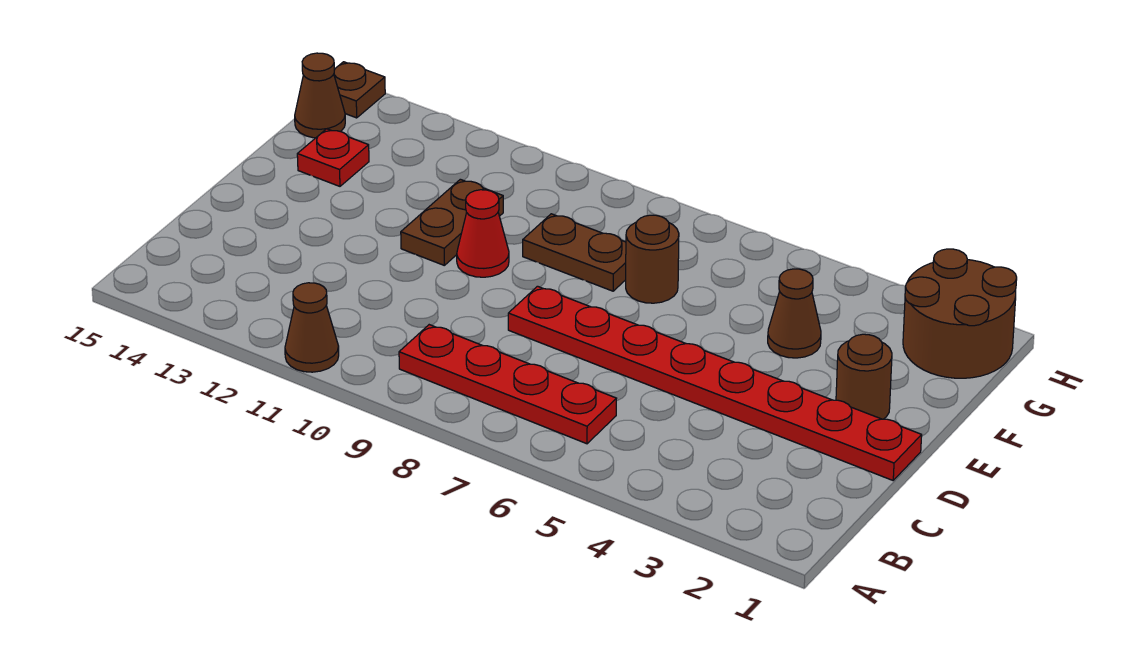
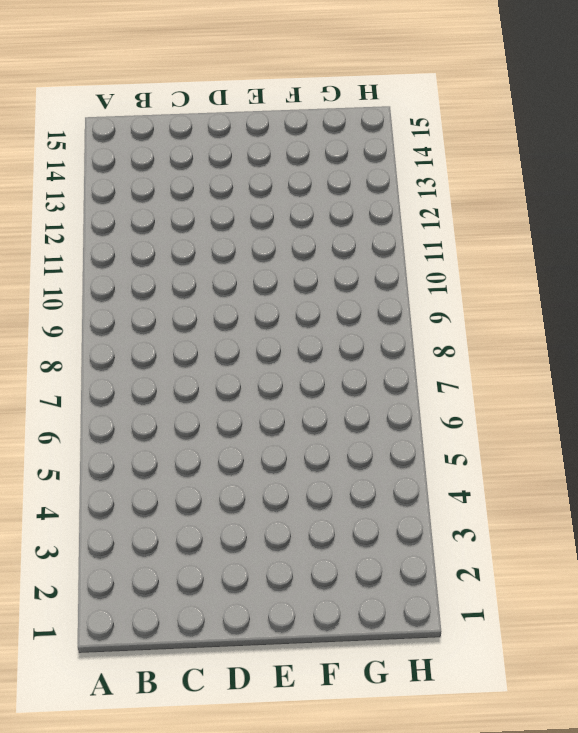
none -> brown cone A11 level 1
none -> red plate B6:B9 level 1
none -> red plate D1:D8 level 1

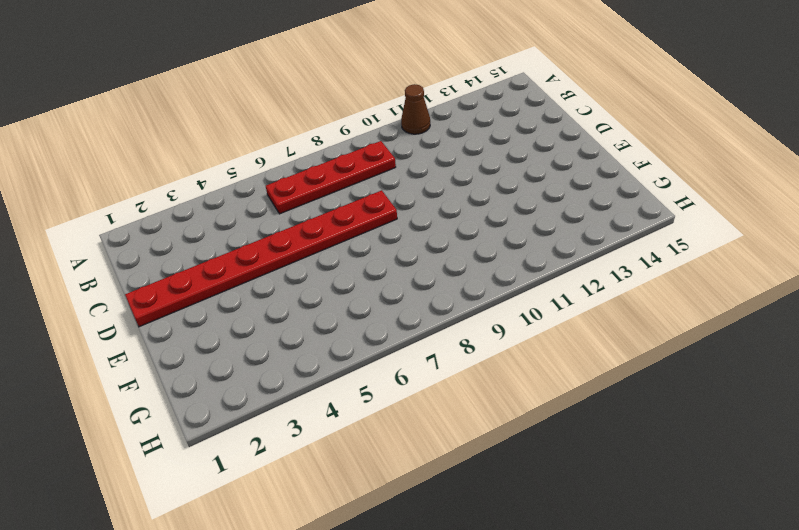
none -> brown round brick E2 level 1
none -> red cone E10 level 1
none -> brown plate E11:F11 level 1

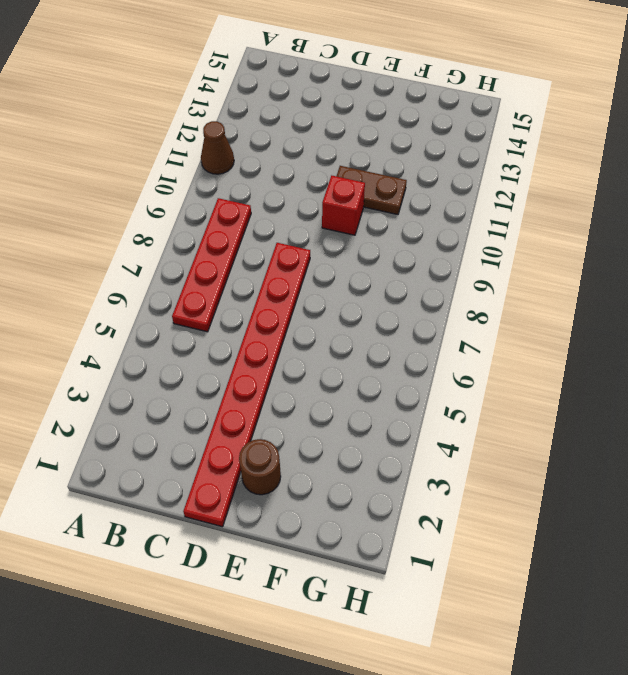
red brick E10 level 1 -> red cone E10 level 1
none -> brown cone F4 level 1
none -> brown round brick F7 level 1
none -> brown plate F8:F9 level 1

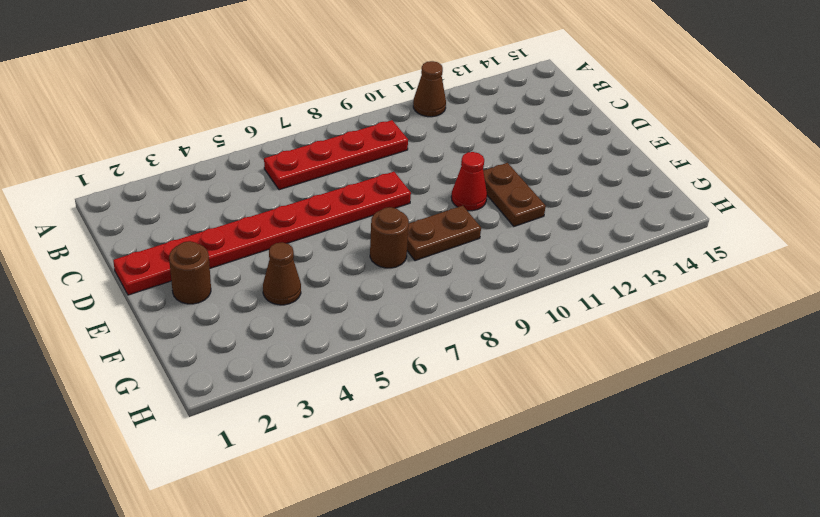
none -> red plate F14 level 1
none -> brown round brick G1:H2 level 1
none -> brown cone G15 level 1

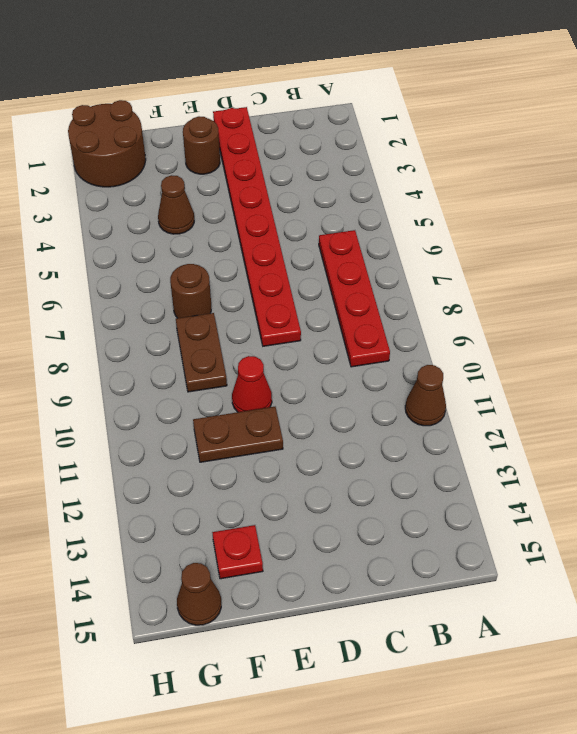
none -> brown plate H15 level 1

